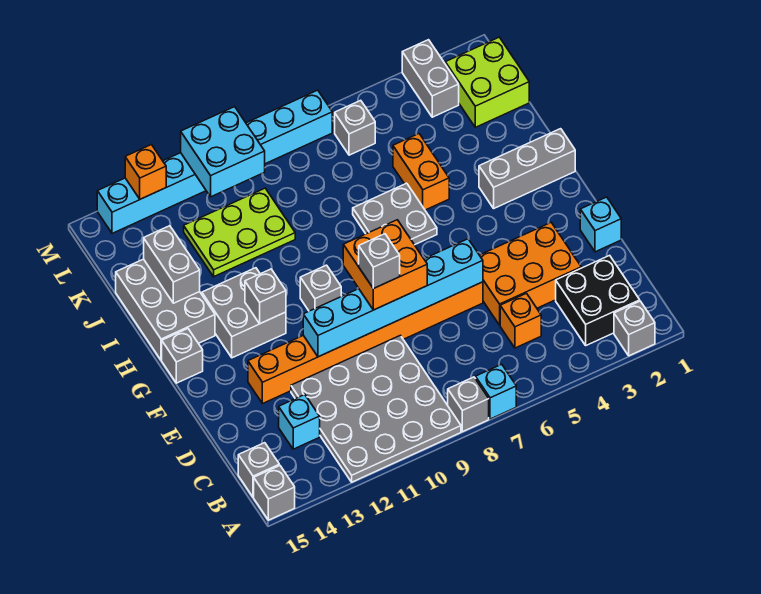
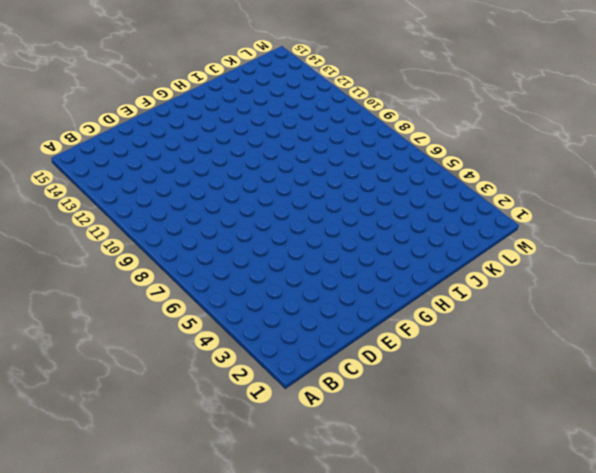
none -> grey brick A2 level 1
none -> cyan brick A7 level 1
none -> grey brick A8 level 1
none -> grey plate A9:D12 level 1

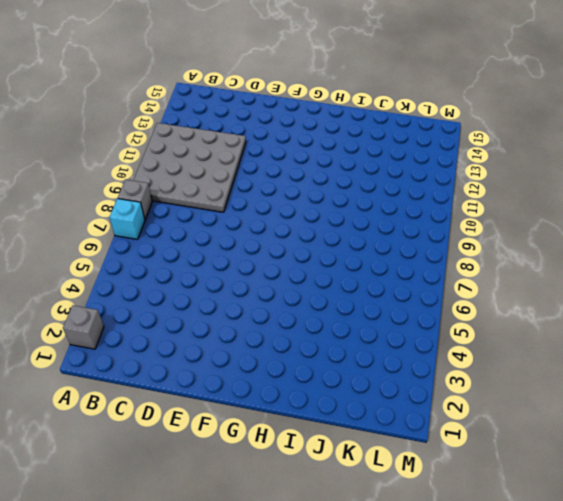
none -> grey brick A15 level 1
none -> black brick B2:C3 level 1
none -> grey brick B15 level 1
none -> orange brick C5 level 1

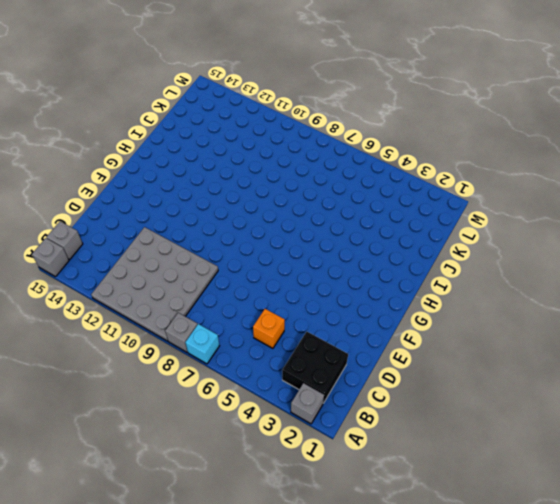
none -> cyan brick C13 level 1
none -> orange brick D3:E5 level 1
none -> cyan brick E1 level 1
none -> orange brick E6:E13 level 1

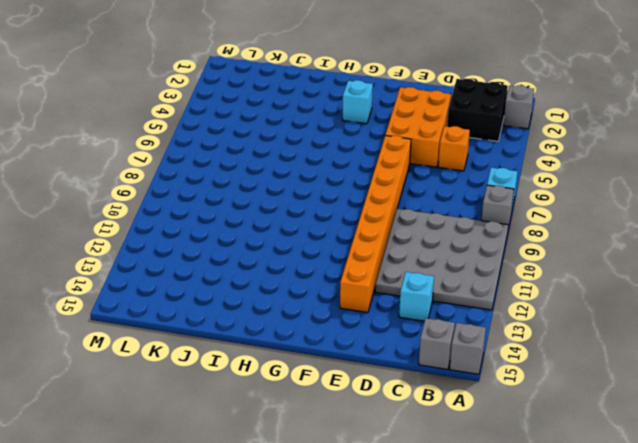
cyan brick G3 level 1 -> cyan brick E1 level 1
none -> grey brick G10 level 1
none -> grey brick G12:H13 level 1
none -> grey brick G15 level 1
none -> grey brick H1:H3 level 1

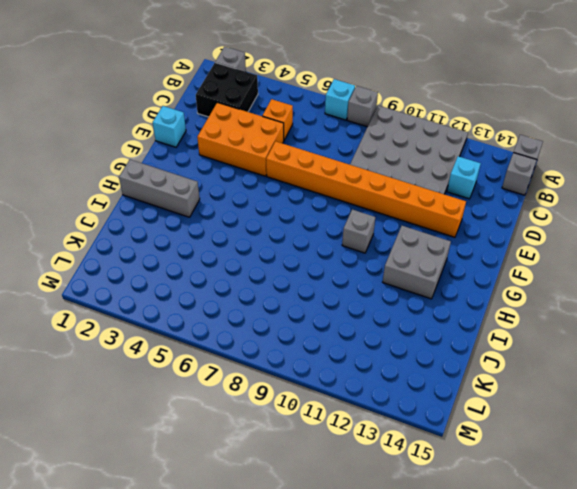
none -> grey brick G15 level 1
none -> grey plate H6:I7 level 1
none -> grey brick H14:J15 level 1
none -> orange brick I5:J5 level 1

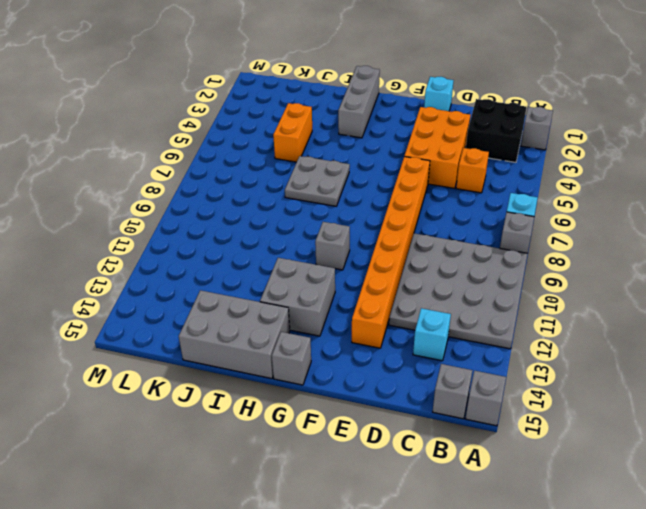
orange brick J4:J5 level 1 -> orange brick I5:J5 level 1
none -> lime plate J10:K12 level 1
none -> lime brick K1:L2 level 1
none -> grey brick L3:M3 level 1
none -> grey brick L6 level 1

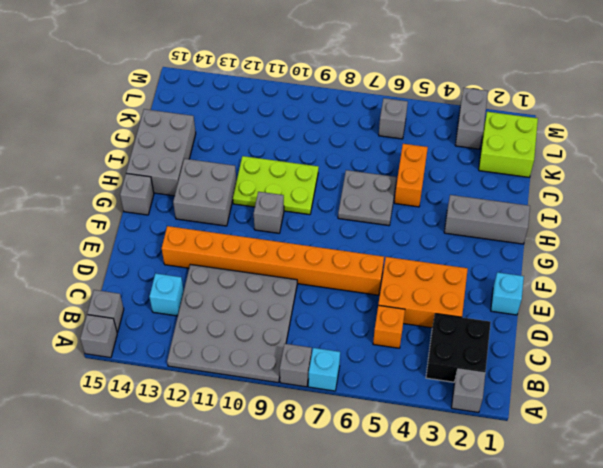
lime plate H9:I11 level 1 -> lime plate J10:K12 level 1
none -> cyan brick M7:M14 level 1
none -> cyan brick E6:E11 level 2
none -> grey brick G12 level 2
none -> grey brick I14:J14 level 2

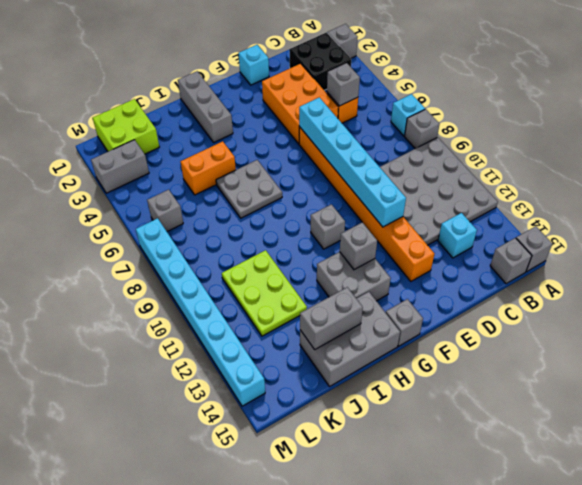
grey brick C5 level 2 -> grey brick E9 level 4
none -> cyan brick L10:M11 level 2
none -> orange brick M13 level 2
none -> orange brick E8:F9 level 3

